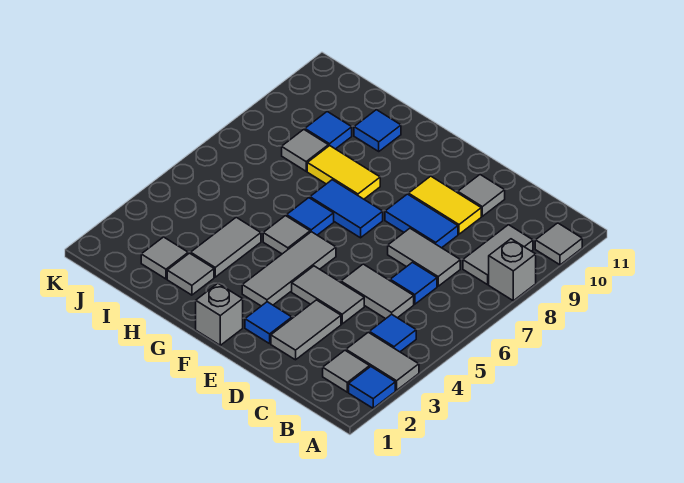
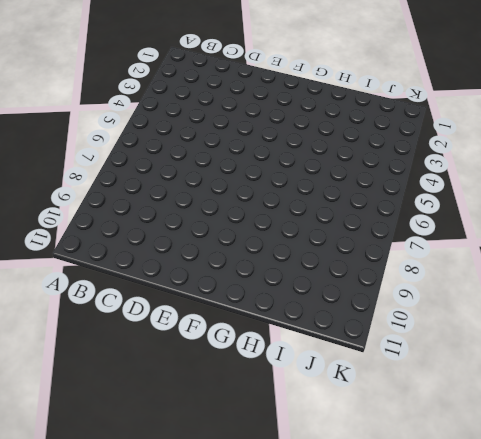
none -> blue tile A2 level 1
none -> grey tile A3:B3 level 1
none -> grey brick A8 level 1

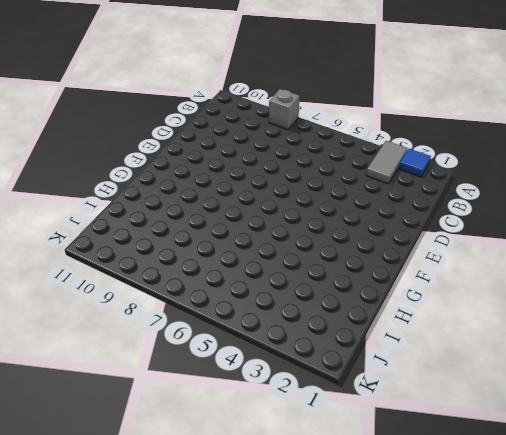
none -> grey tile A10 level 1
none -> grey tile B2 level 1
none -> blue tile B4 level 1

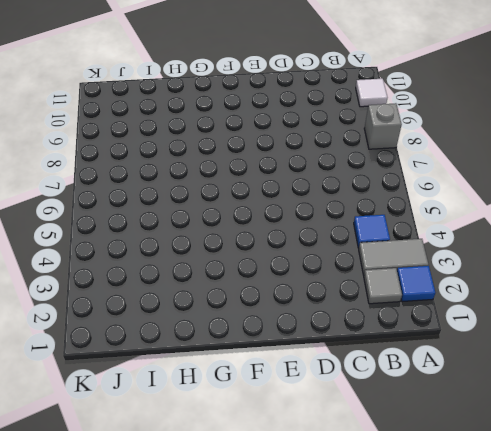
white tile A10 level 1 -> grey tile A10 level 1
none -> grey tile B8:B9 level 1
none -> grey tile C5:D5 level 1
none -> blue tile C6 level 1

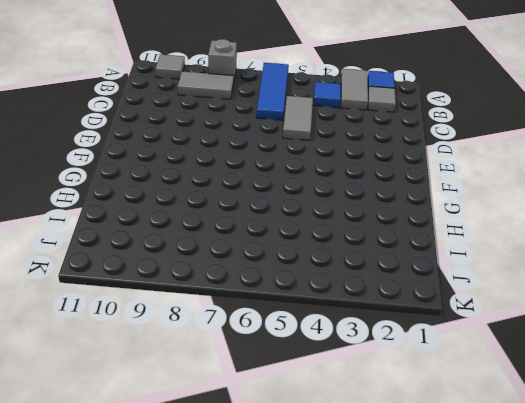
blue tile A6:C6 level 1 -> blue tile C6 level 1
none -> grey tile C7:D7 level 1
none -> grey tile D2:D3 level 1
none -> grey tile D4:E4 level 1

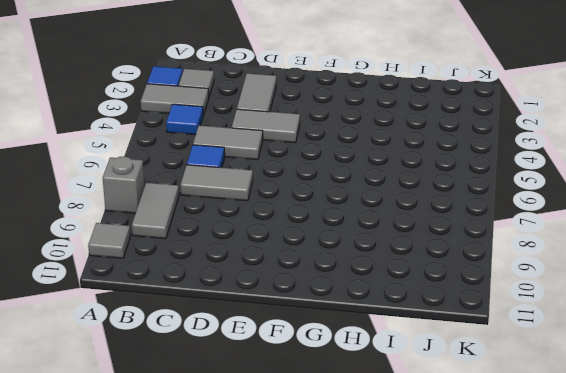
none -> blue tile D8:E8 level 1
none -> yellow tile D9:E9 level 1
none -> grey tile D10 level 1

